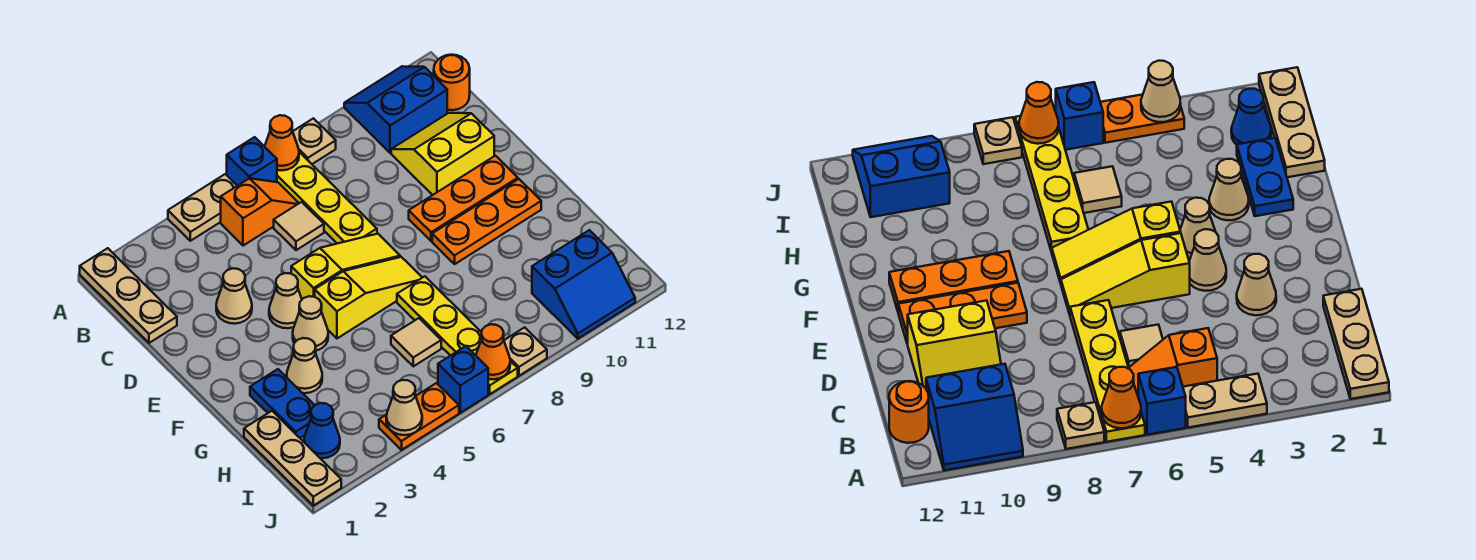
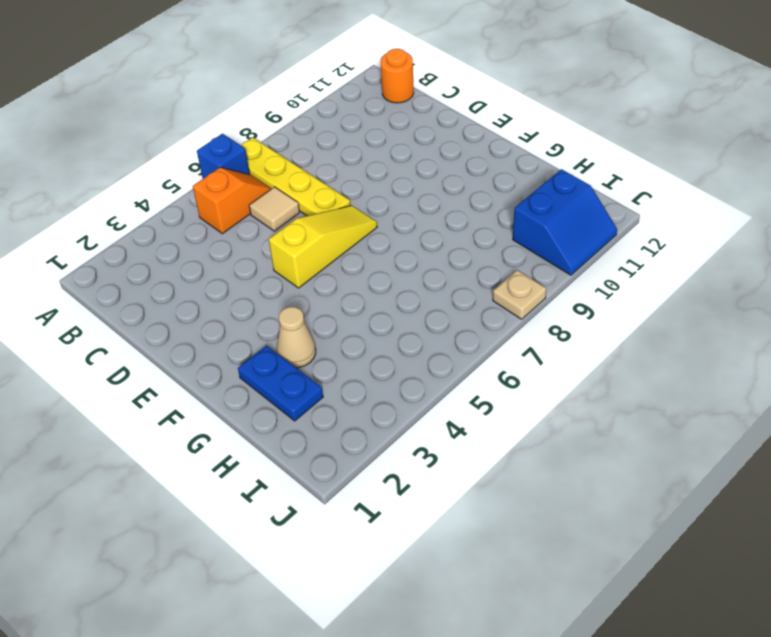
none -> tan plate A1:C1 level 1
none -> tan plate A4:A5 level 1
none -> tan plate A8 level 1
none -> blue slope A10:B11 level 1 top B

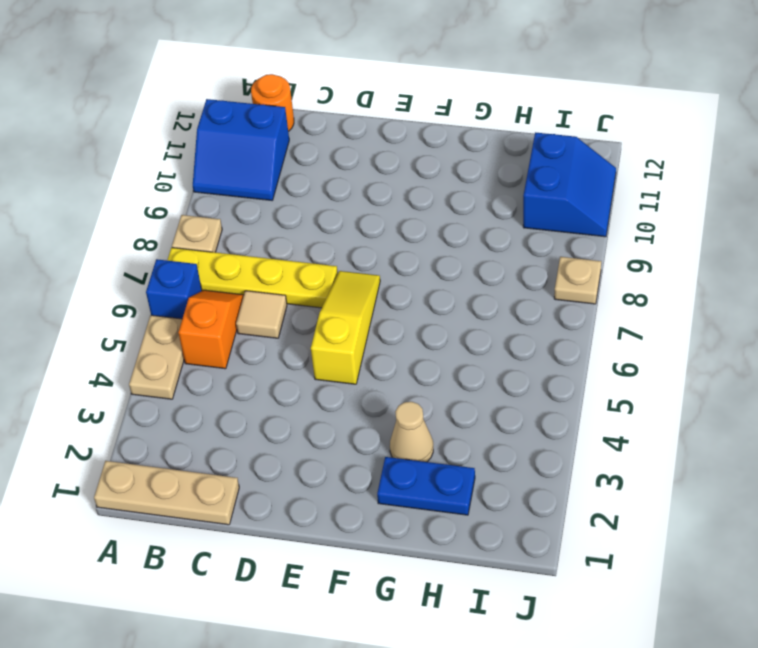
blue slope A10:B11 level 1 top 11 -> blue slope A10:B11 level 1 top B
none -> yellow slope C10:D11 level 1 top D
none -> tan cone D3 level 1
none -> tan cone E4 level 1
none -> orange plate E9:E11 level 1

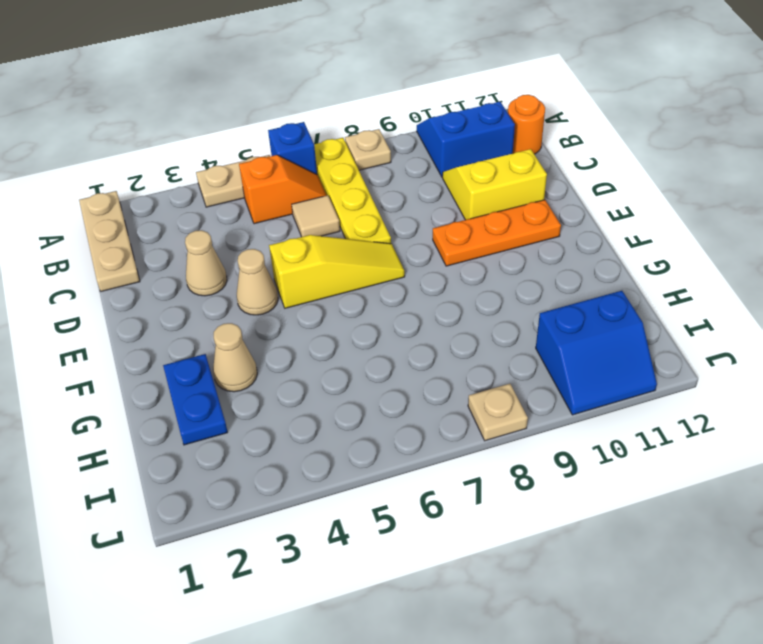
none -> tan cone F4 level 1
none -> yellow slope F5:F7 level 1 top 5
none -> orange plate F9:F11 level 1
none -> yellow plate G7:J7 level 1

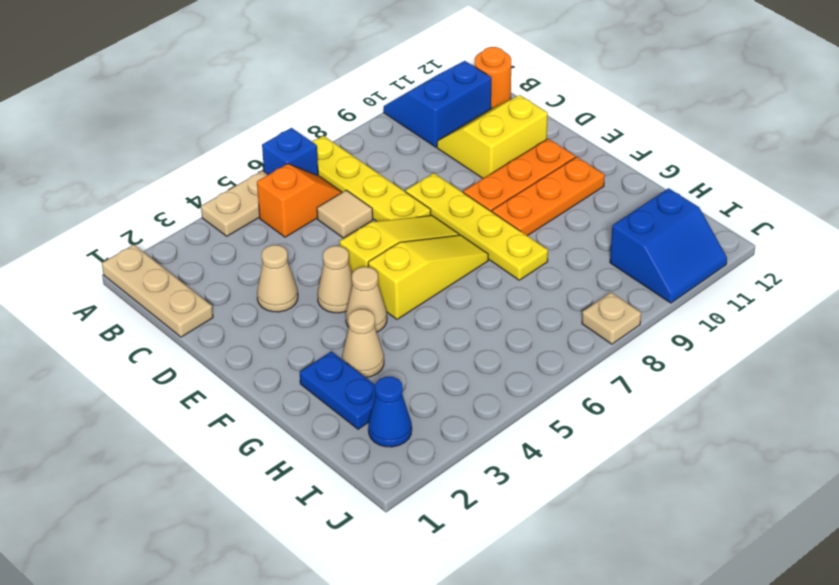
yellow plate D8:G8 level 1 -> yellow plate G7:J7 level 1
none -> tan plate A8 level 1
none -> tan plate H1:J1 level 1
none -> tan tile H6 level 1
none -> orange plate J4:J5 level 1

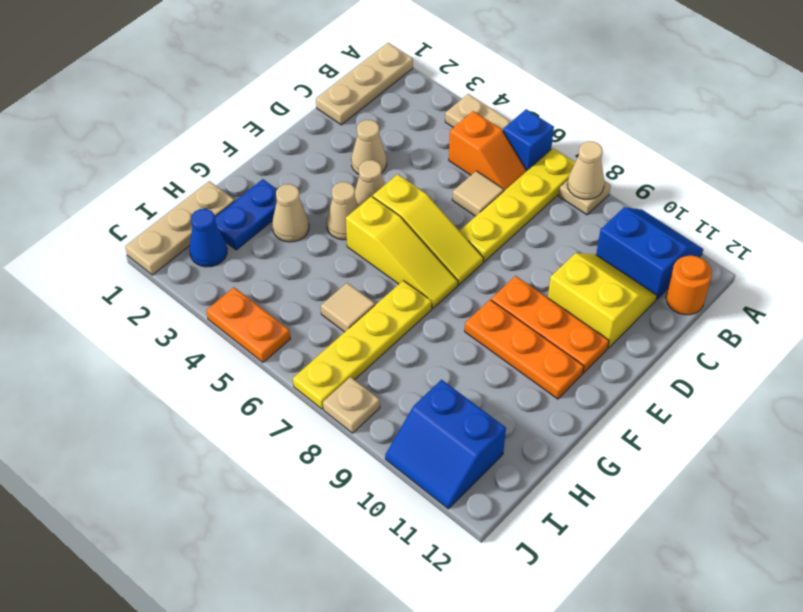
tan cone A8 level 2 -> tan cone J4 level 2
none -> blue brick J6 level 1
none -> orange cone A7 level 2
none -> orange cone J7 level 2

